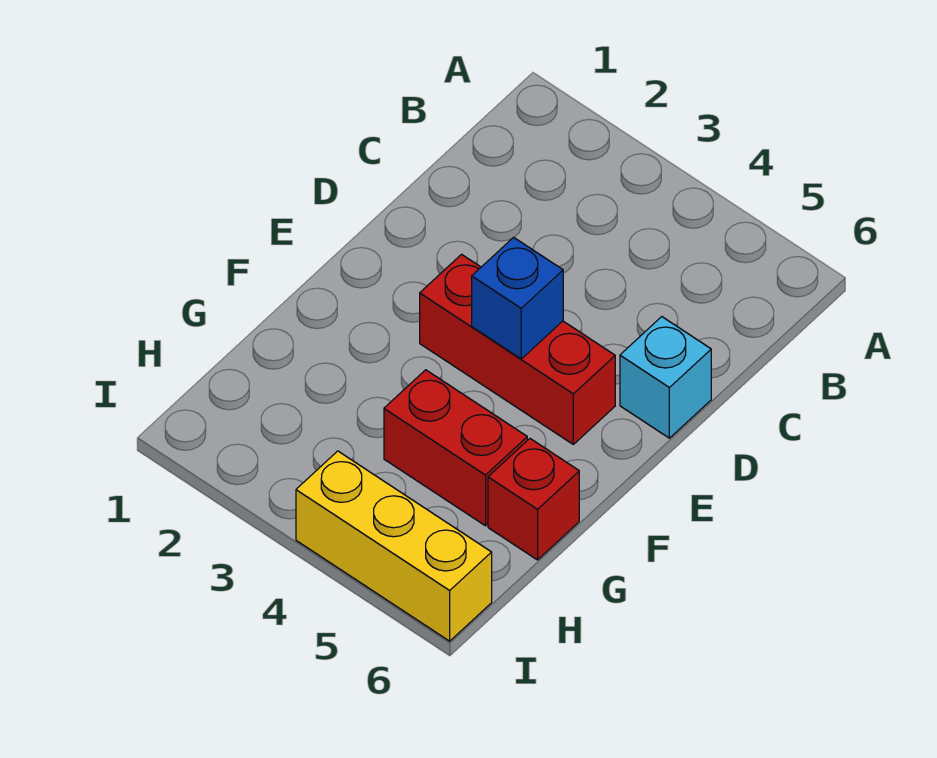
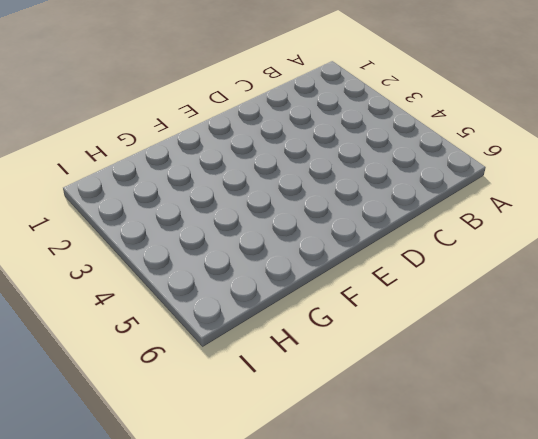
none -> cyan brick D6 level 1
none -> red brick E3:E5 level 1

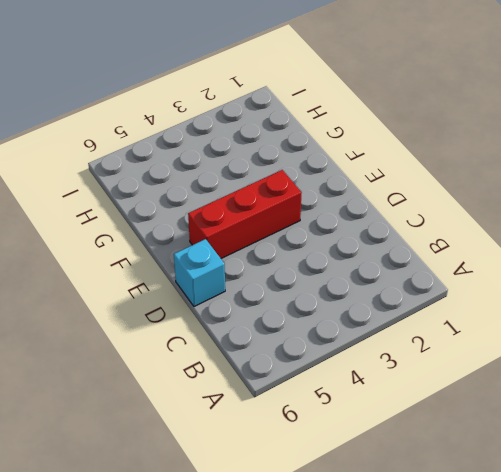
none -> red brick G4:G5 level 1
none -> red brick G6 level 1

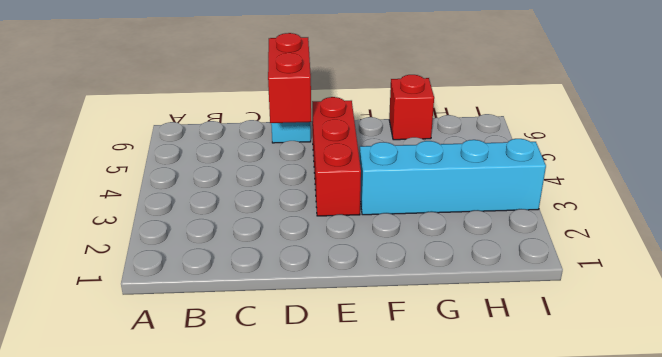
red brick D5:D6 level 2 -> red brick G4:G5 level 1
cyan brick F3:I3 level 1 -> none
none -> yellow brick I4:I6 level 1
none -> blue brick E4 level 2

